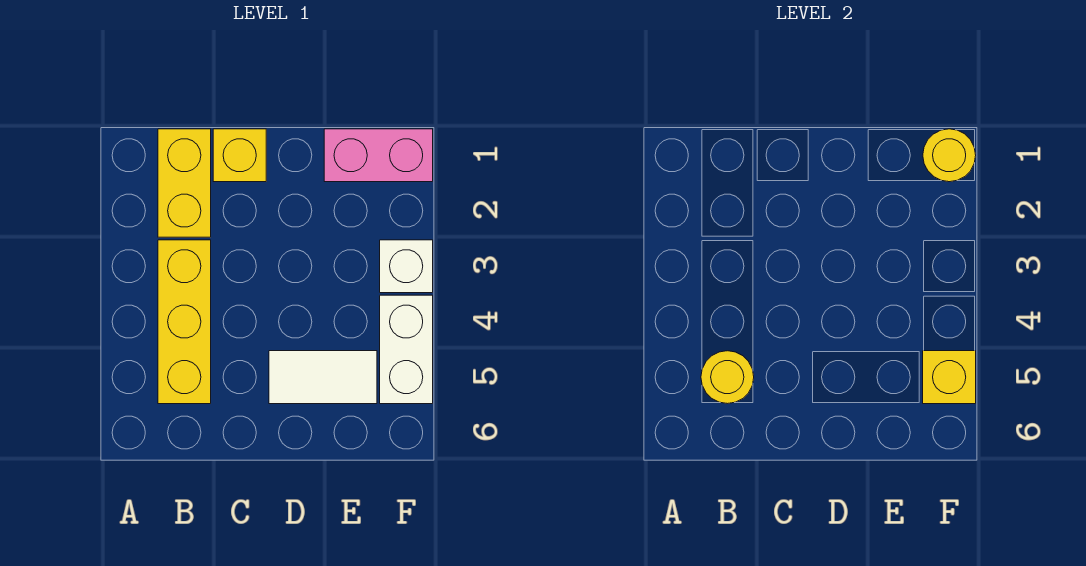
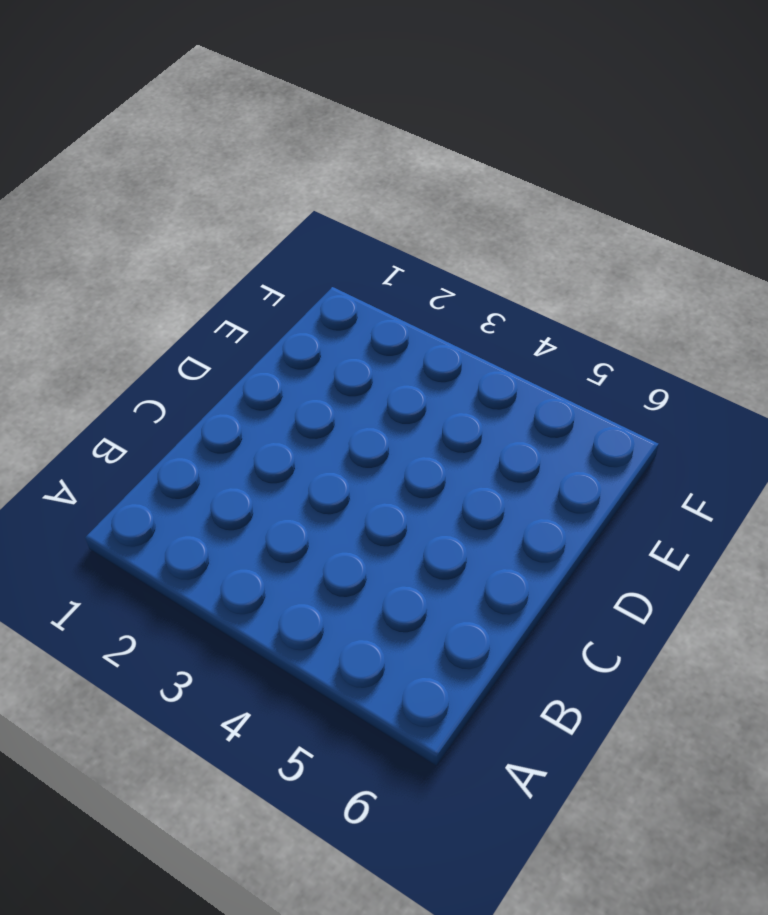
none -> yellow brick B1:B2 level 1
none -> yellow brick B3:B5 level 1

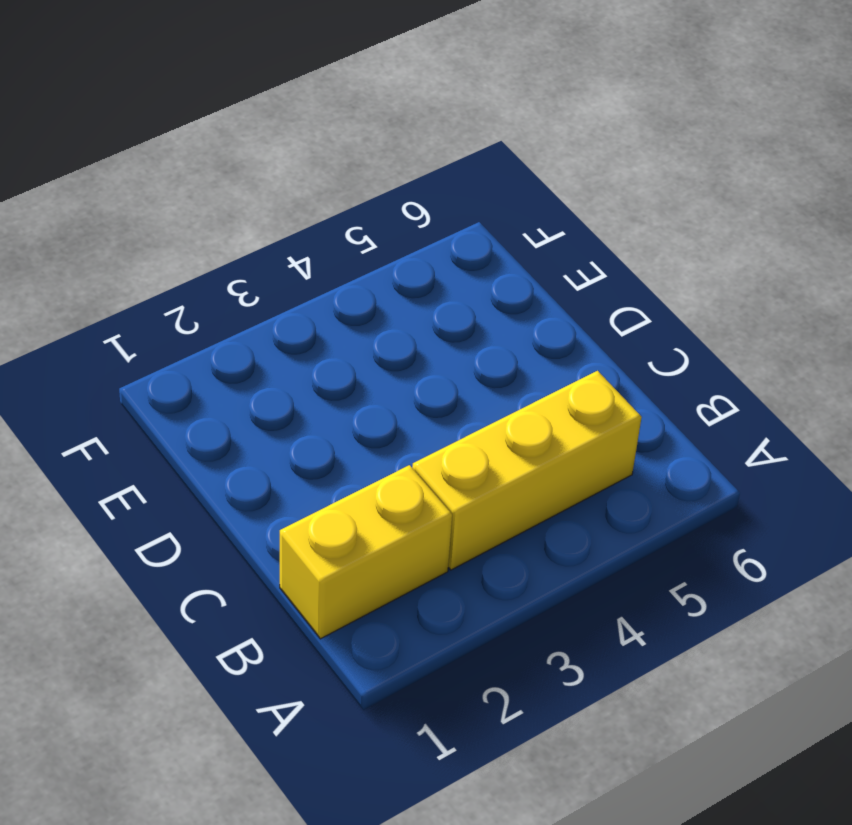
none -> yellow brick C1 level 1
none -> white tile D5:E5 level 1

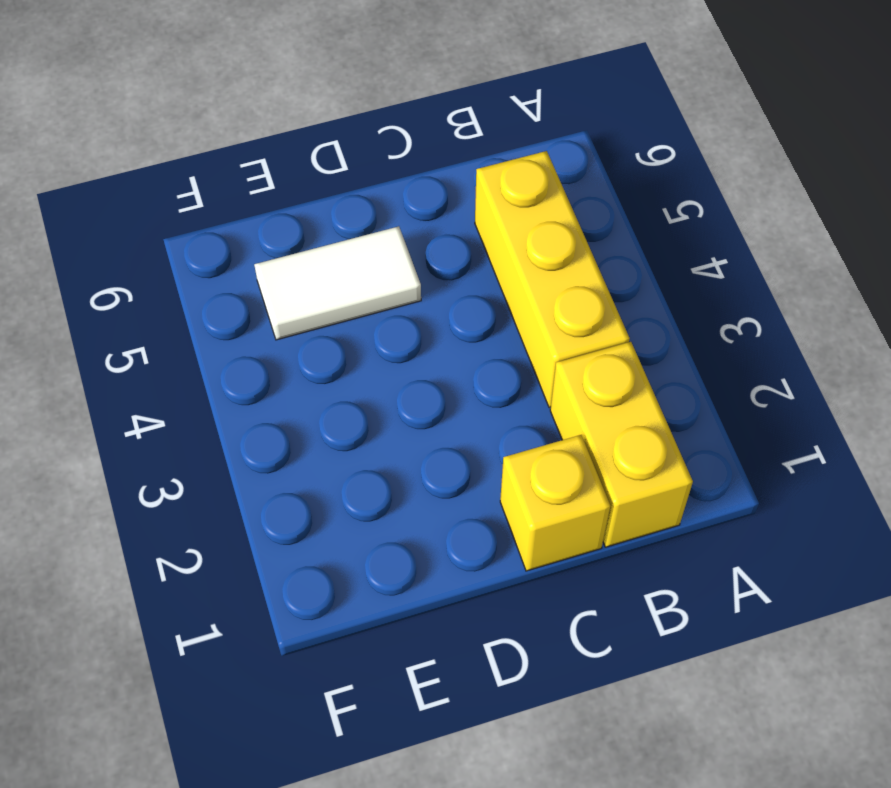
none -> pink brick E1:F1 level 1
none -> white brick F3 level 1

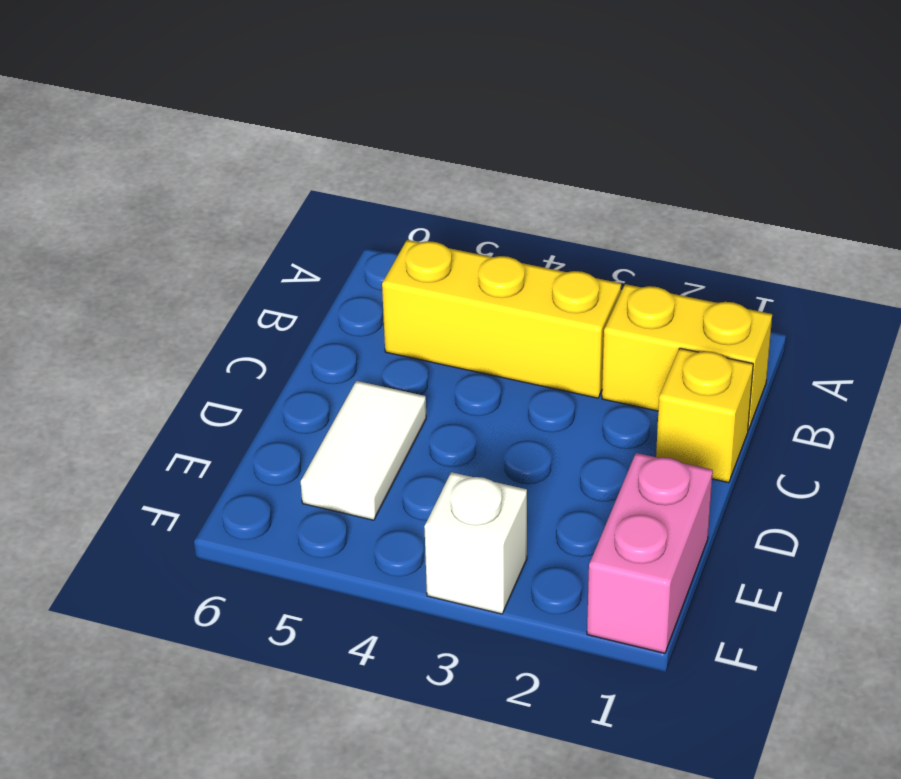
none -> white brick F4:F5 level 1
none -> yellow round brick B5 level 2

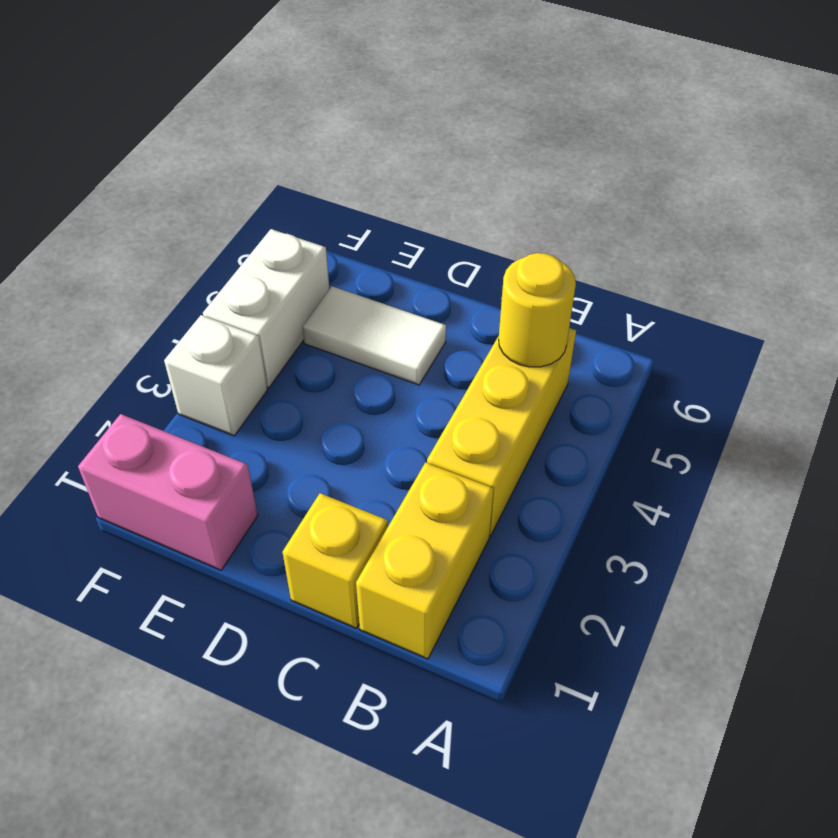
none -> yellow round brick F1 level 2
none -> yellow brick F5 level 2

